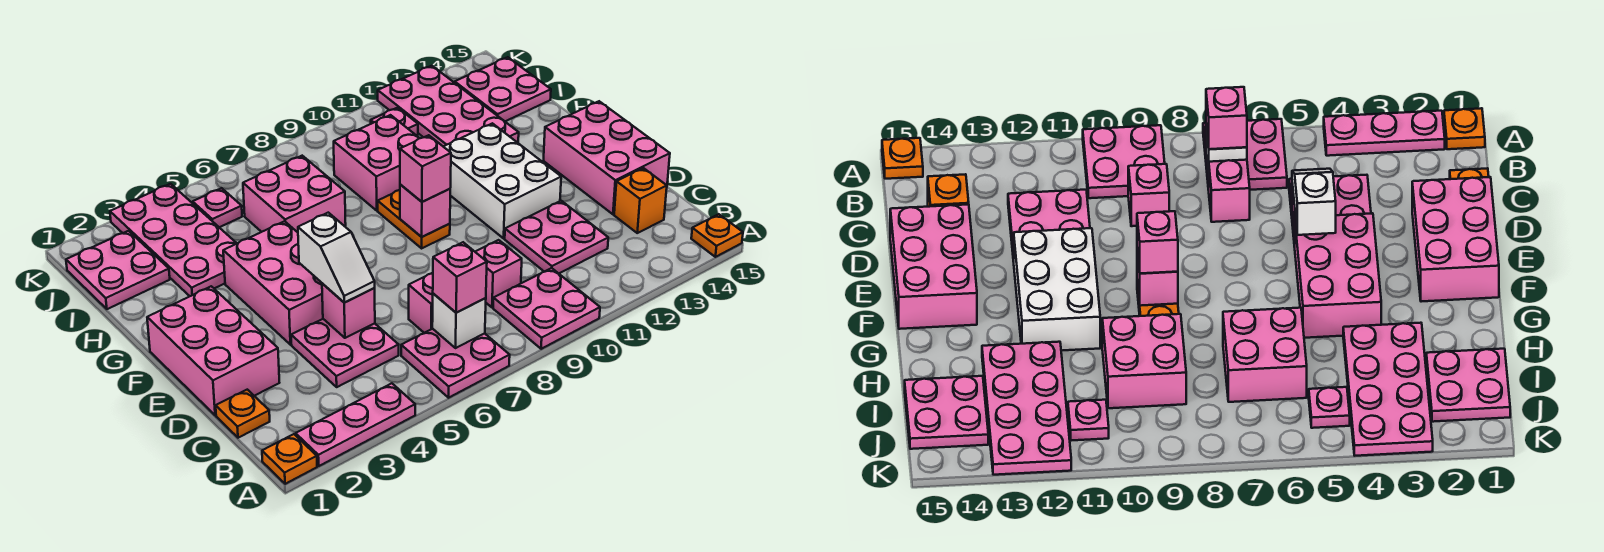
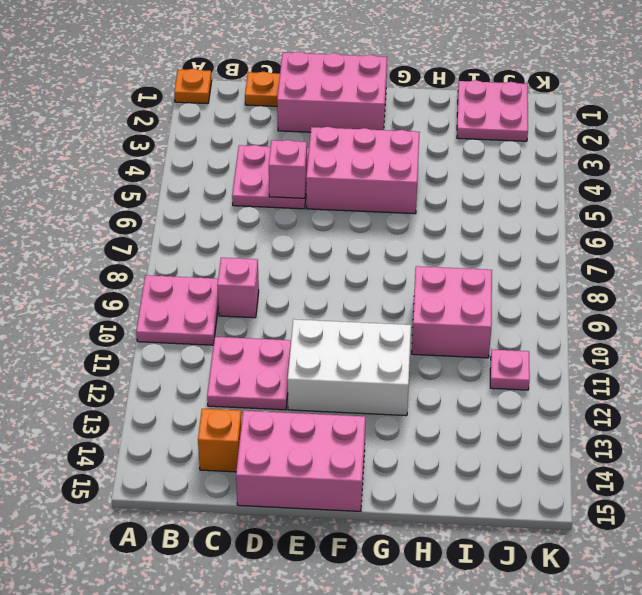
none -> pink plate A2:A4 level 1
none -> pink plate A6:B7 level 1
none -> orange plate A15 level 1
none -> pink brick C7 level 1

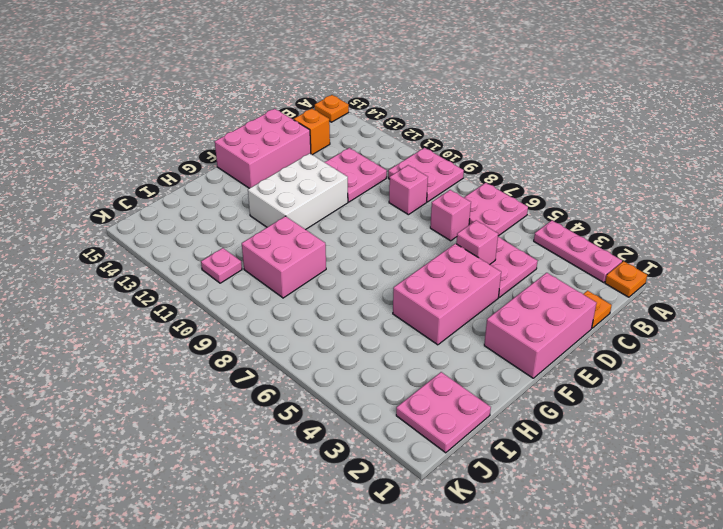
none -> orange plate F9:G9 level 1
none -> pink plate H3:K4 level 1
none -> pink brick H6:I7 level 1
none -> pink plate H12:K13 level 1

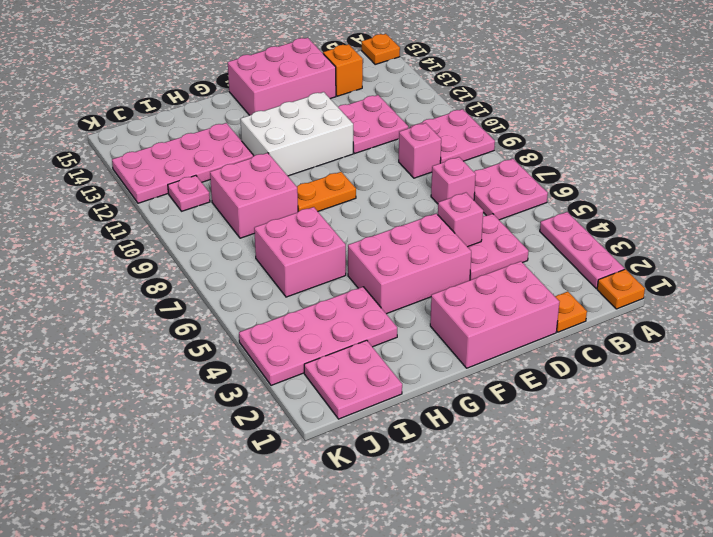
none -> pink plate I14:J15 level 1
none -> pink plate J5 level 1
none -> white brick B7 level 2
none -> pink brick F9 level 2

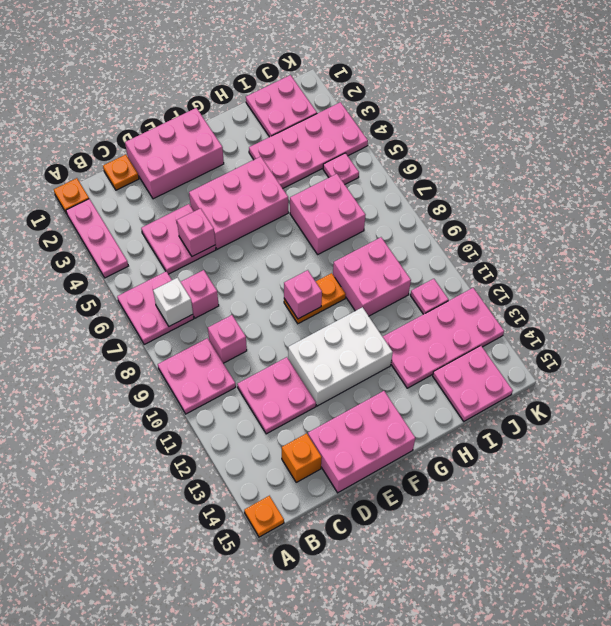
none -> pink brick B7 level 3
none -> white slope D5:E5 level 3 top E
none -> pink brick F9 level 3

